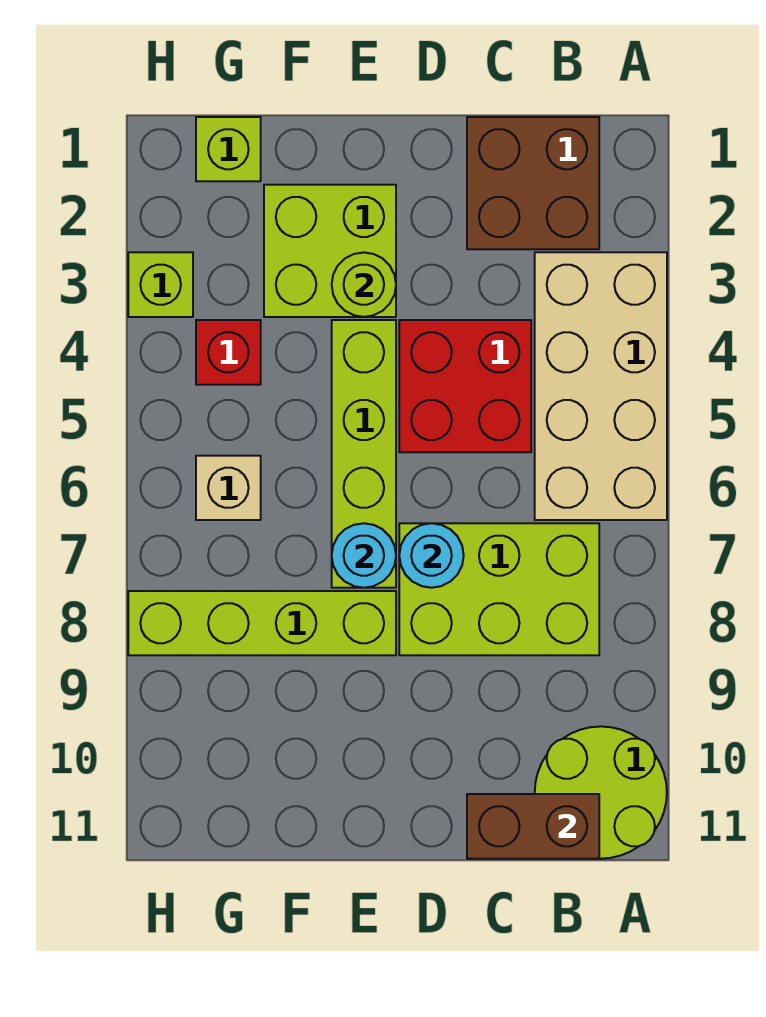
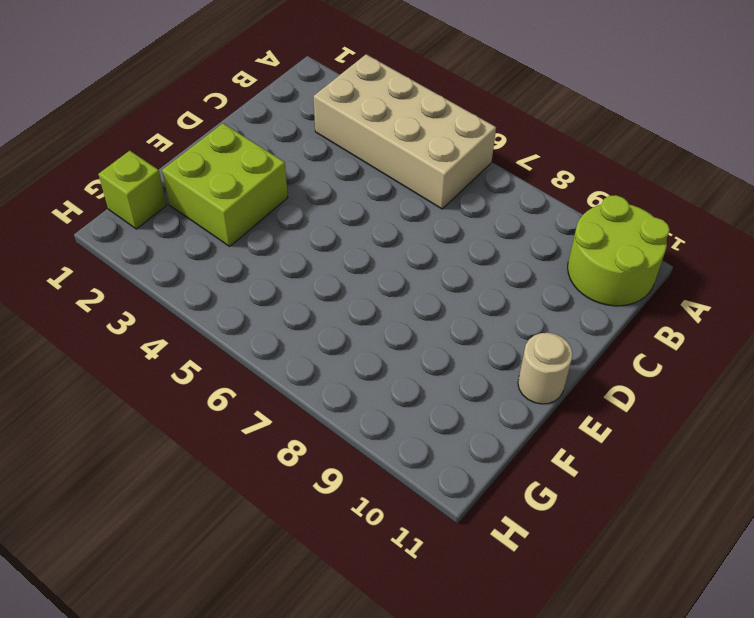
tan round brick E11 level 1 -> none
none -> brown brick B1:C2 level 1
none -> lime brick B7:D8 level 1
none -> red brick C4:D5 level 1

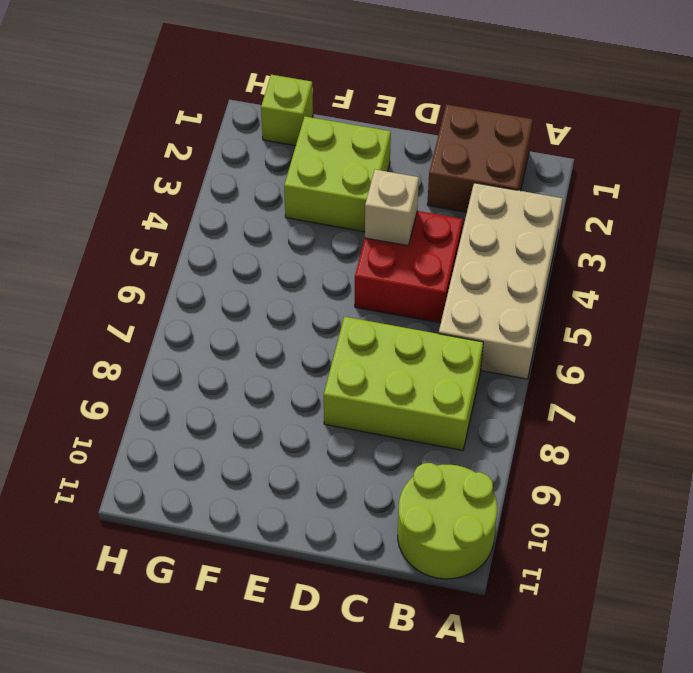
tan brick D4 level 2 -> tan brick G6 level 1
none -> lime brick E4:E7 level 1
none -> lime brick E8:H8 level 1
none -> red brick G4 level 1

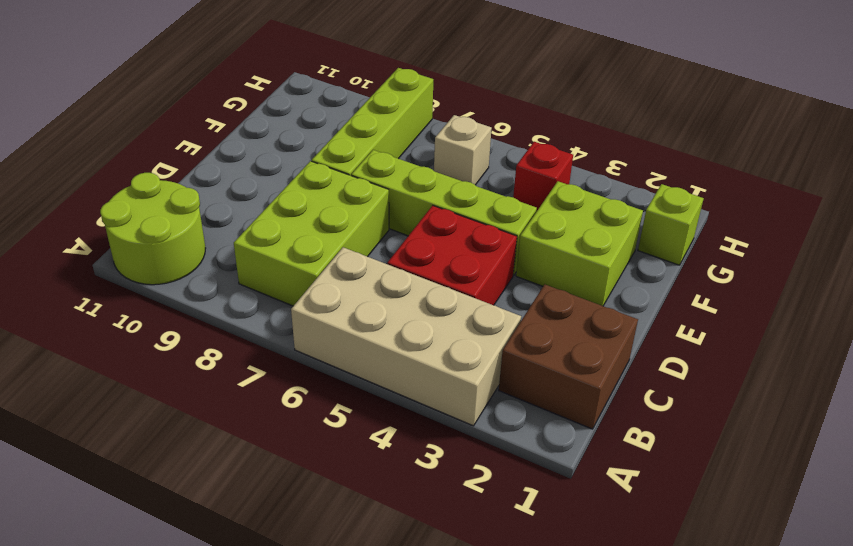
none -> lime brick H3 level 1
none -> brown brick B11:C11 level 2
none -> cyan round brick D7 level 2

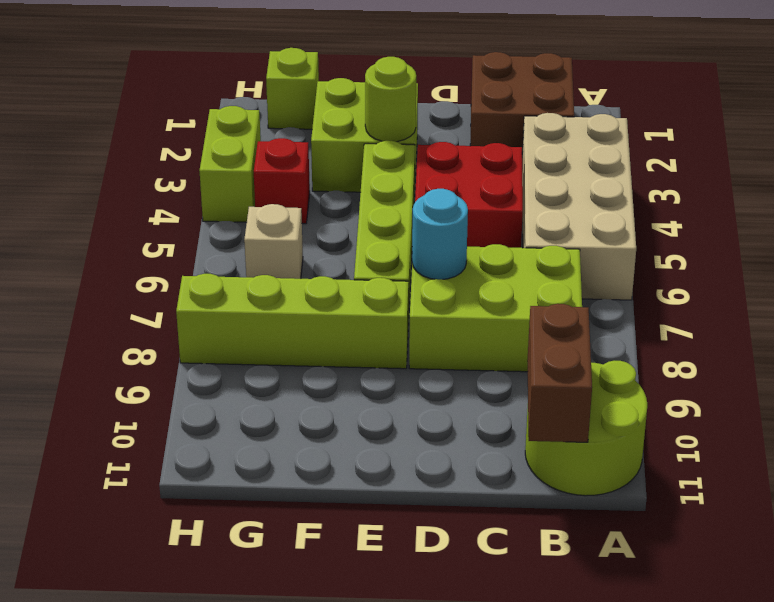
brown brick B10:B11 level 2 -> brown brick B11:C11 level 2
lime brick H3:H4 level 1 -> lime brick H3 level 1
none -> cyan round brick E7 level 2

